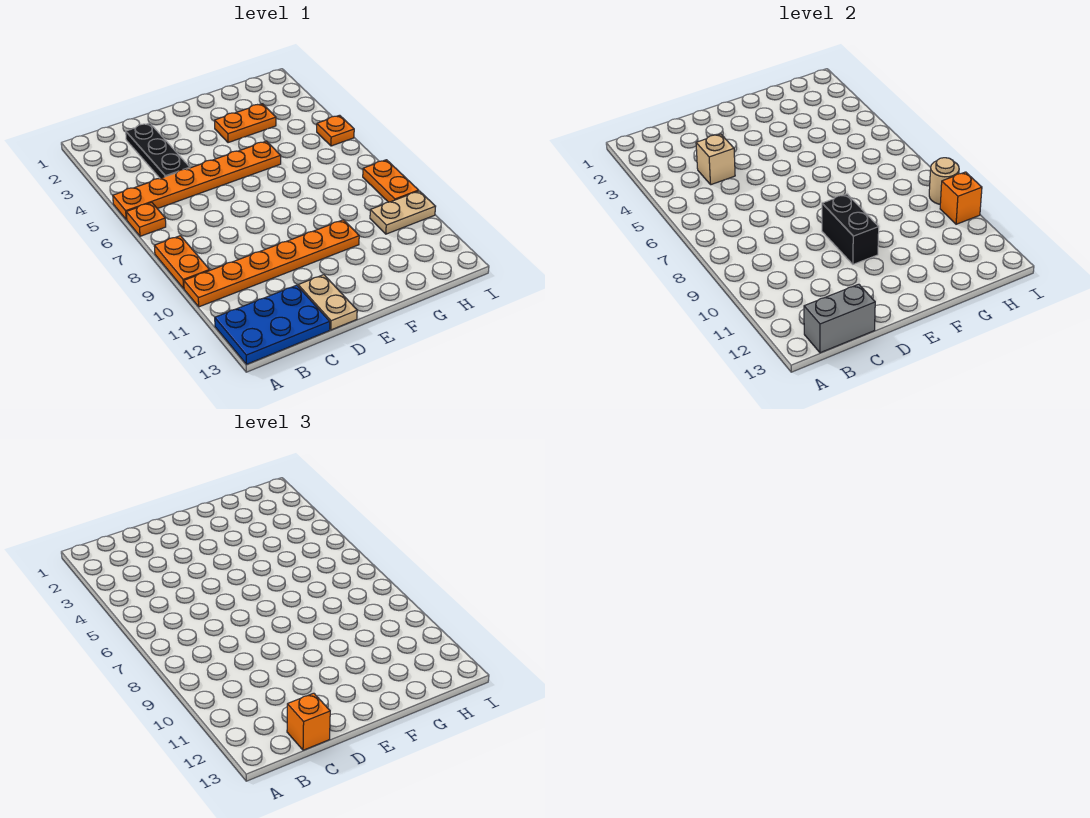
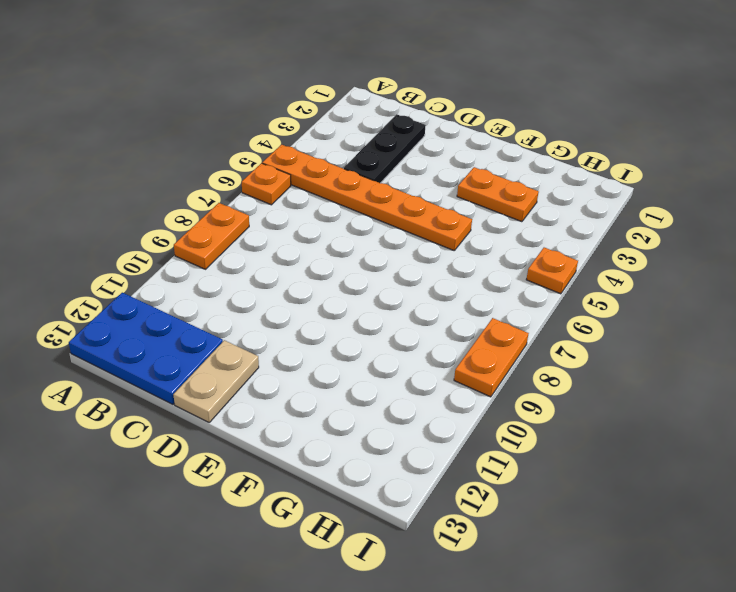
none -> orange plate A10:F10 level 1
none -> tan plate H10:I10 level 1
none -> grey brick B13:C13 level 2

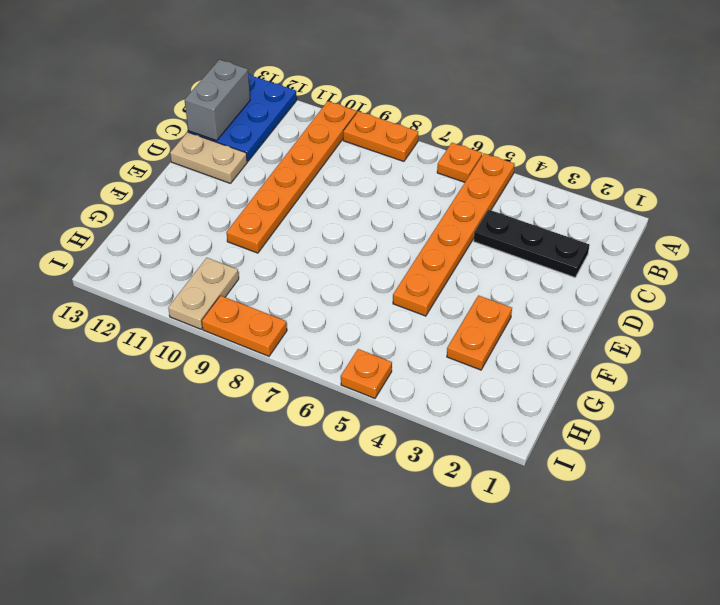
none -> tan brick C4 level 2
none -> black brick E9:E10 level 2
none -> tan round brick I9 level 2

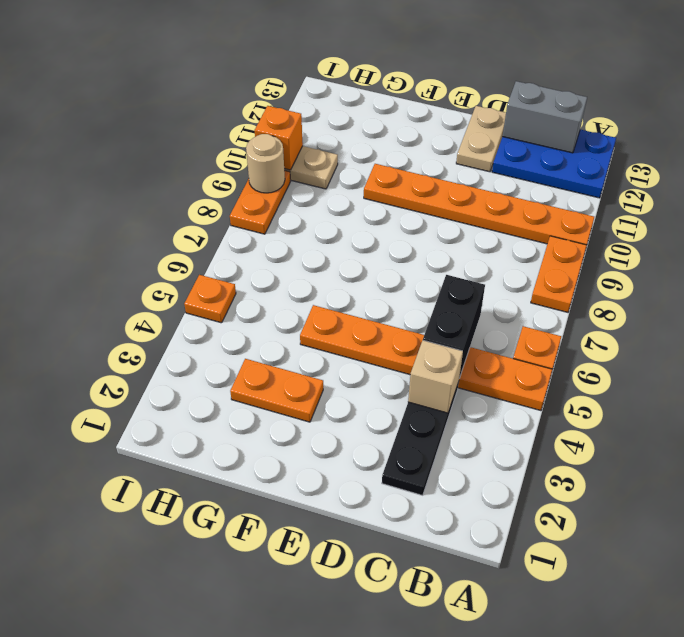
black brick C5:C6 level 2 -> black brick E9:E10 level 2
none -> orange brick C13 level 3

